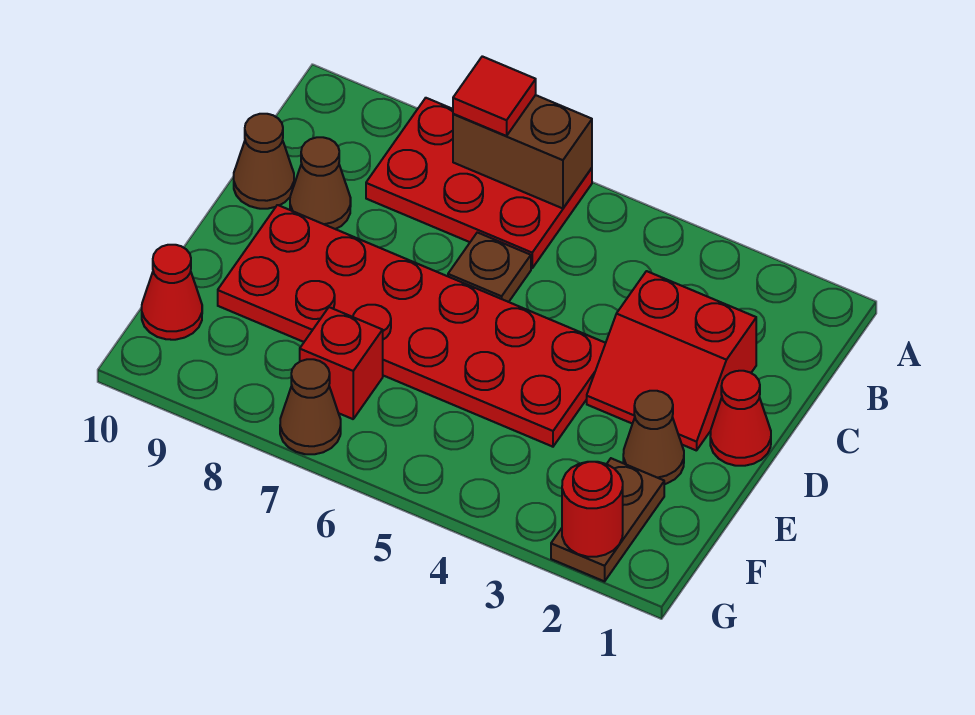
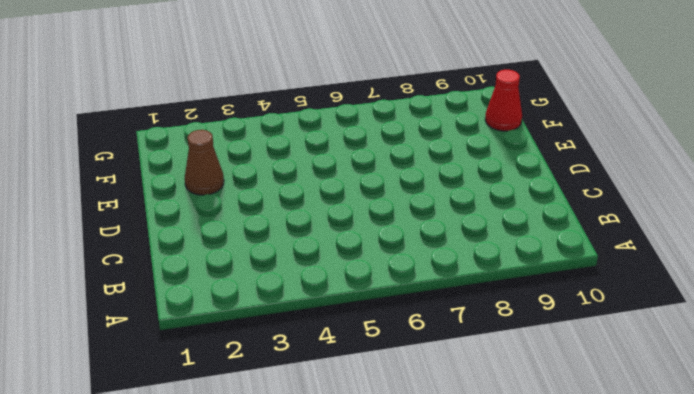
none -> red plate A6:B8 level 1
none -> red slope C2:D3 level 1 top C
none -> brown plate C6 level 1

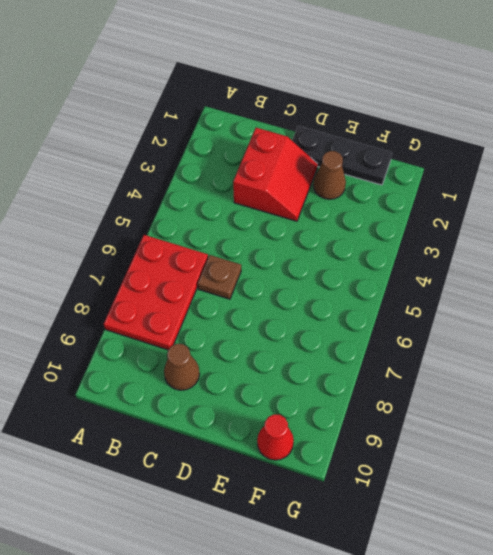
black plate D1:F1 level 1 -> red cone D1 level 1
none -> brown cone C10 level 1
none -> red plate D4:E9 level 1
none -> brown plate F2:G2 level 1

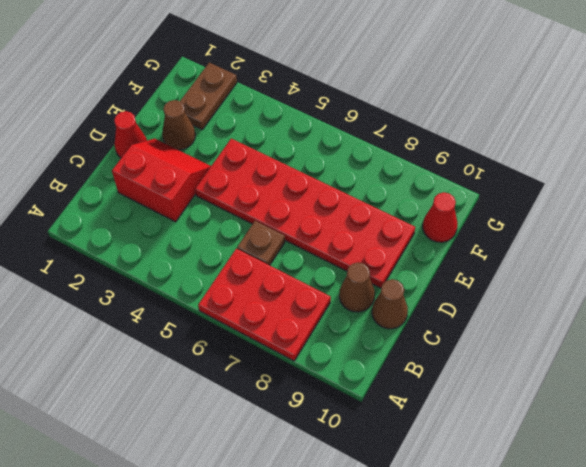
none -> red brick F7 level 1
none -> brown cone G7 level 1
none -> brown brick A6:A7 level 2

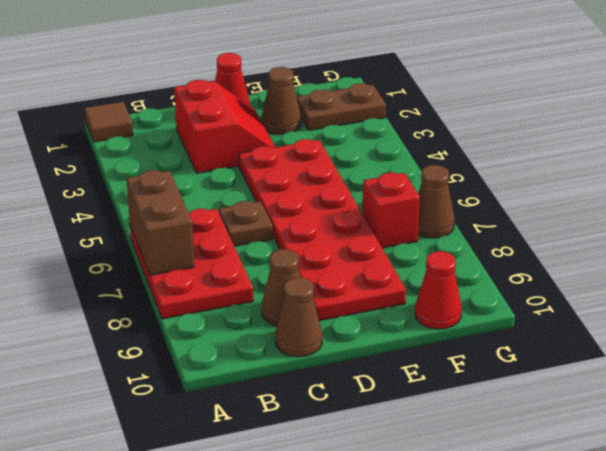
brown tile A1 level 1 -> none
none -> red round brick G2 level 2
none -> red tile A7 level 3

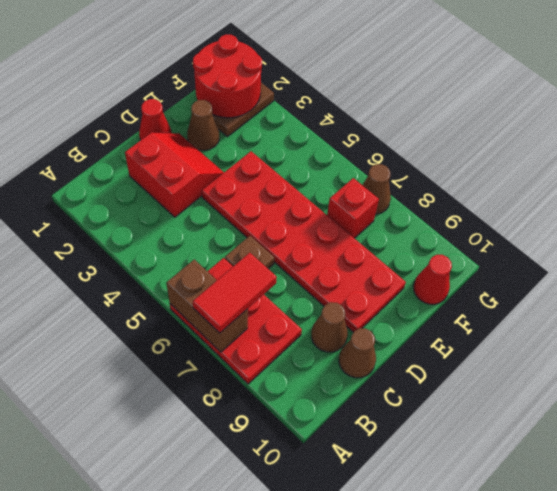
red tile A7:B7 level 3 -> red tile A7 level 3
red round brick F1:G2 level 2 -> red round brick G2 level 2

